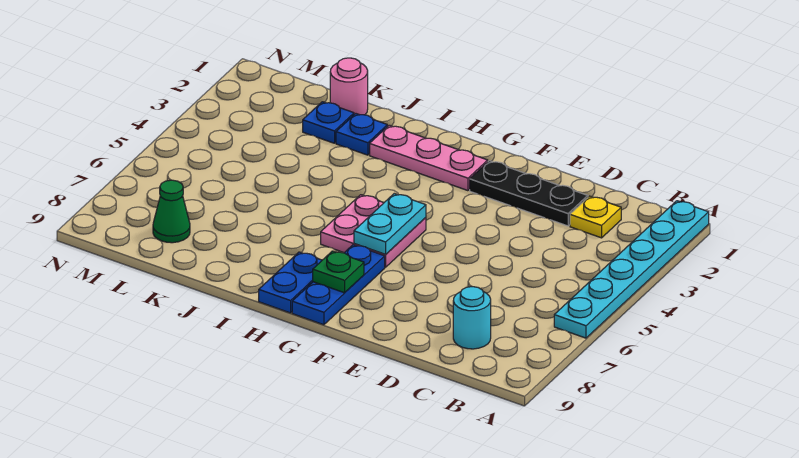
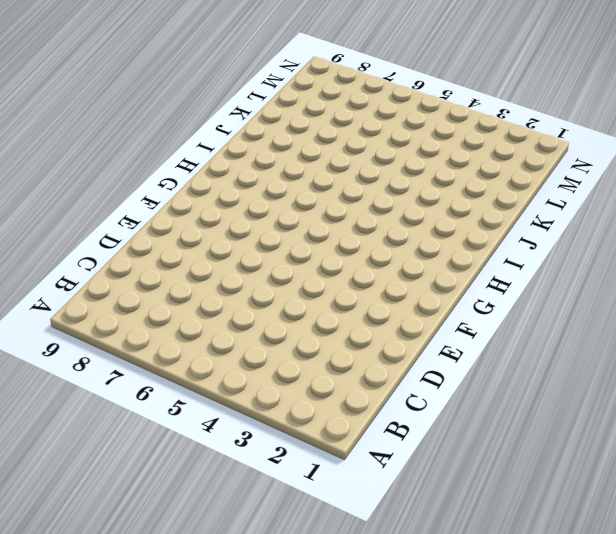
none -> cyan plate A1:A6 level 1
none -> yellow plate C2 level 1
none -> cyan round brick C8 level 1

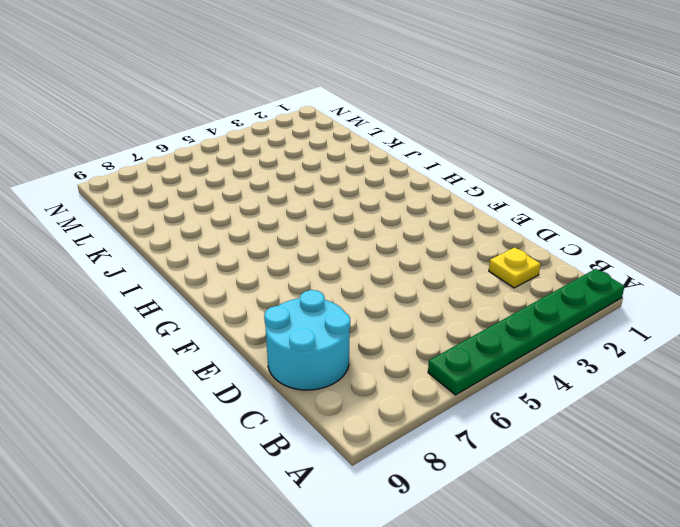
green plate A1:A6 level 1 -> cyan plate A1:A6 level 1
cyan round brick C8:D9 level 1 -> cyan round brick C8 level 1
none -> black plate D2:F2 level 1
none -> pink plate G2:I2 level 1
none -> pink plate G5:H6 level 1

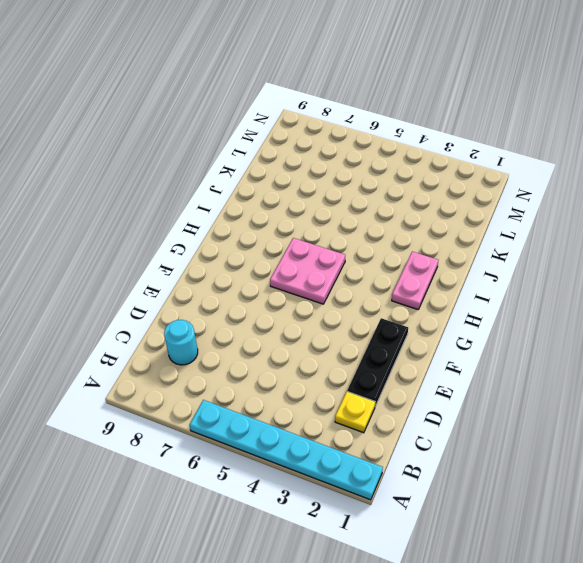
pink plate H2:I2 level 1 -> pink plate G2:I2 level 1
none -> blue plate G7:G9 level 1
none -> blue plate H8:H9 level 1
none -> blue plate J2 level 1

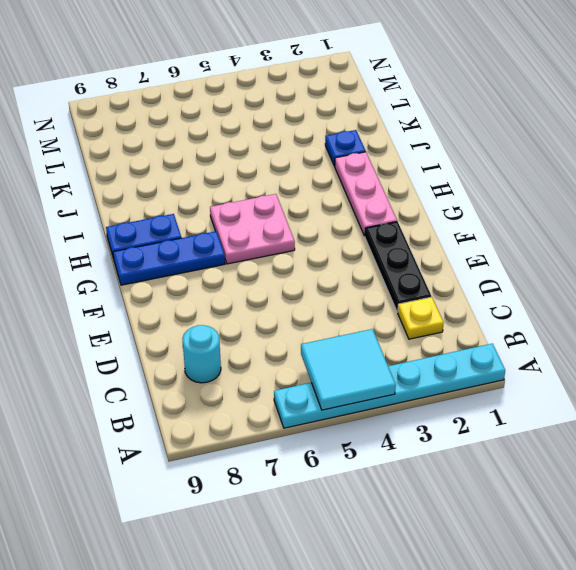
cyan tile A4:B5 level 2 -> none
none -> pink round brick K1 level 1
none -> blue plate K2 level 1
none -> green cone L8 level 1

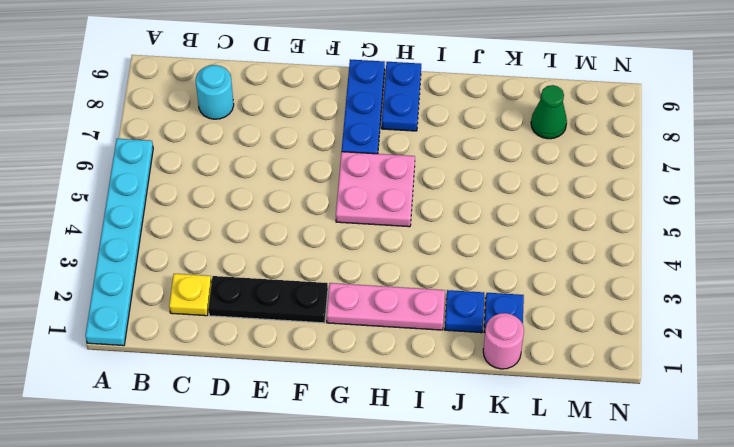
none -> cyan plate G5:G6 level 2
none -> green plate G8 level 2

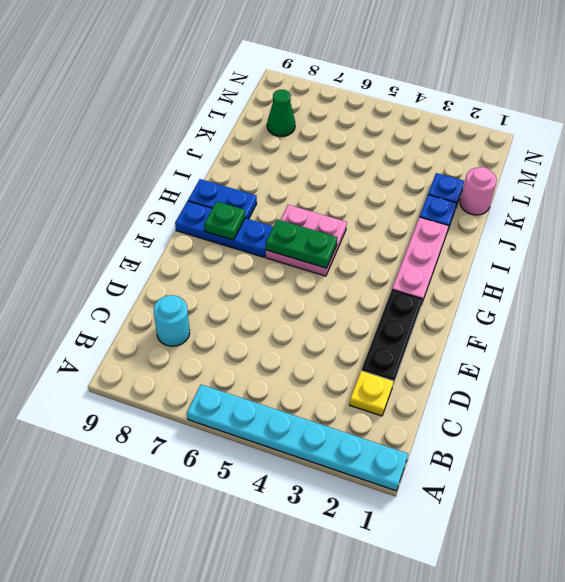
green plate G5:G6 level 2 -> cyan plate G5:G6 level 2

